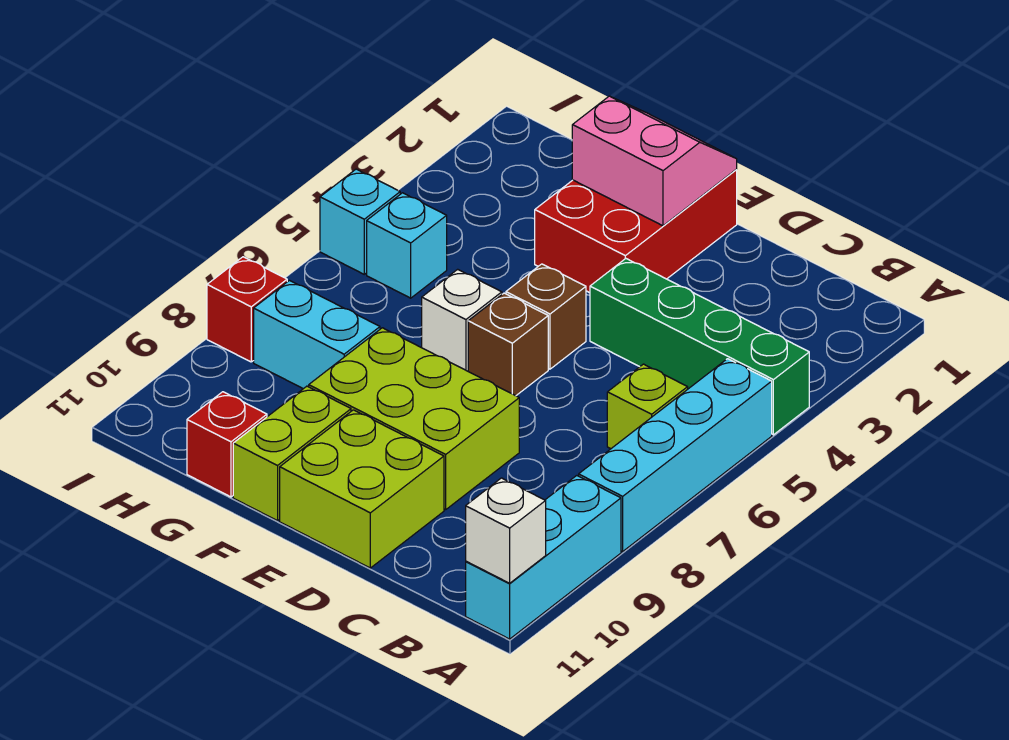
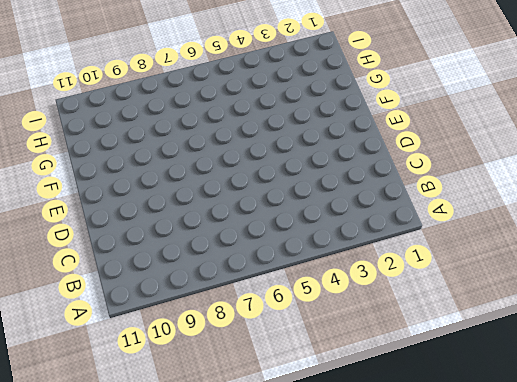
none -> green brick A4:D4 level 1
none -> cyan brick A5:A8 level 1
none -> cyan brick A9:A11 level 1

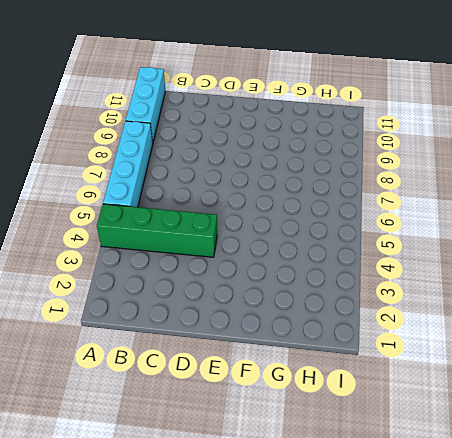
none -> lime brick B6 level 1
none -> lime brick D8:F9 level 1
none -> lime brick D10:E11 level 1

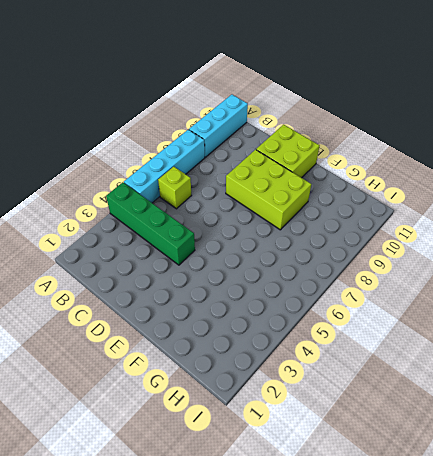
none -> red brick E1:F3 level 1
none -> brown brick E5 level 1
none -> brown brick E6 level 1

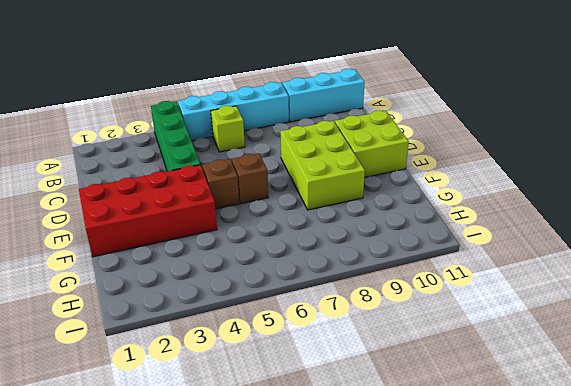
red brick E1:F4 level 1 -> red brick E1:F3 level 1
none -> white brick F6 level 1
none -> lime brick F10:F11 level 1
none -> cyan brick G8:H8 level 1

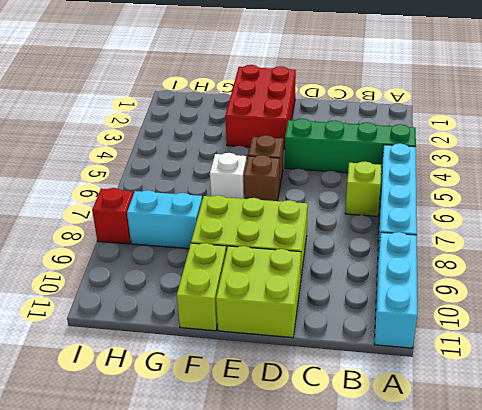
none -> red brick G11 level 1
none -> cyan brick H5 level 1
none -> cyan brick I5 level 1

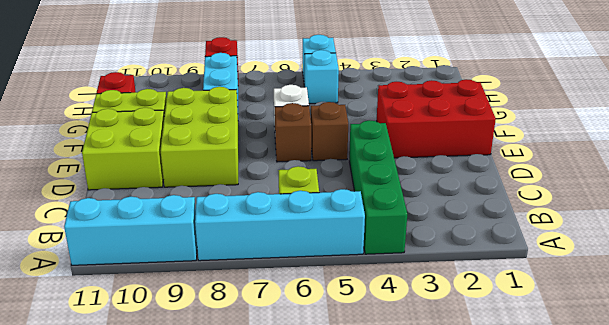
none -> white brick A11 level 2
none -> pink slope E1:F2 level 2 top 2

